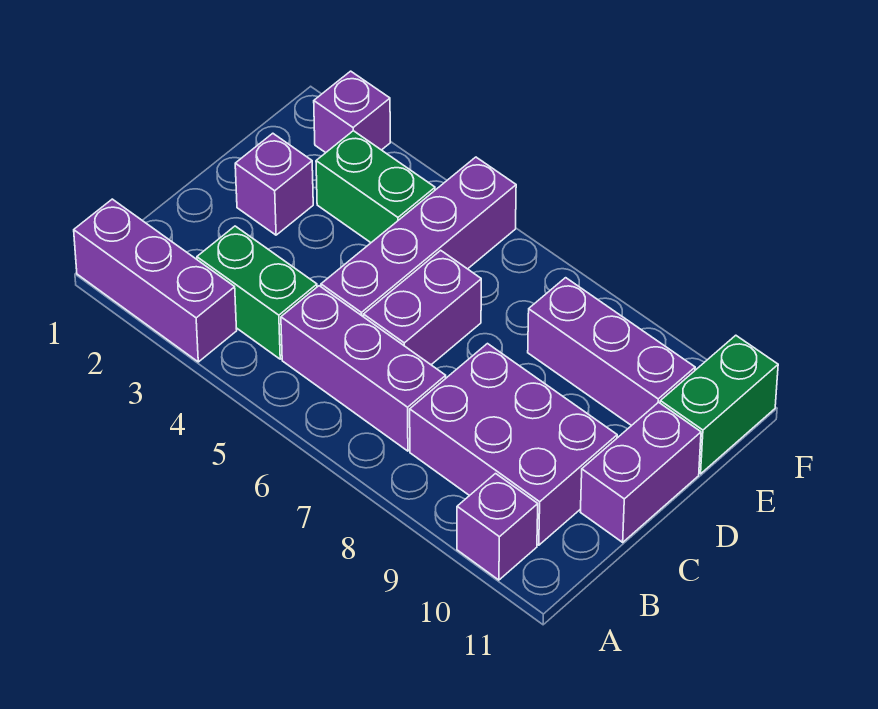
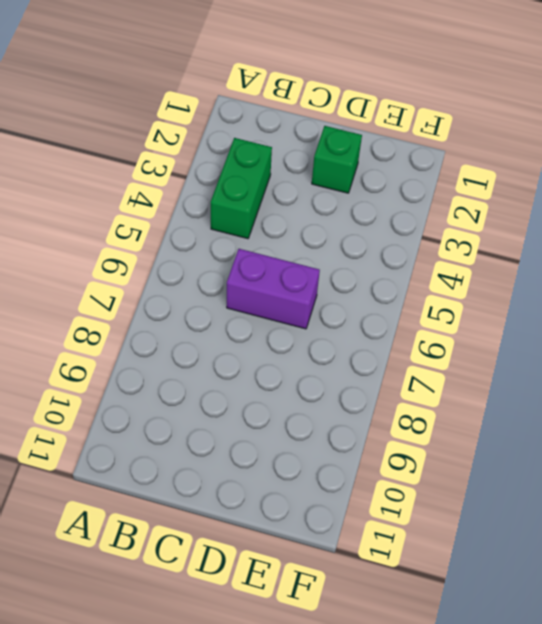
green brick D2 level 1 -> purple brick D2 level 1
none -> purple brick A1:A3 level 1
none -> purple brick A10 level 1
none -> purple brick B5:B7 level 1

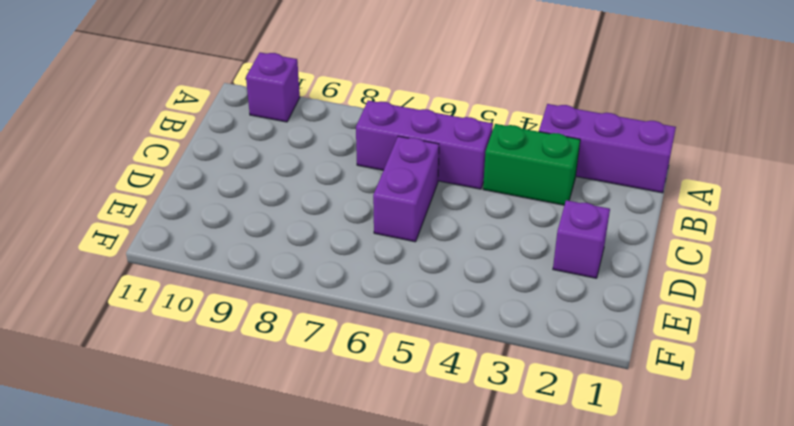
none -> purple brick B8:C10 level 1
none -> purple brick C5:F5 level 1
none -> purple brick C11:D11 level 1

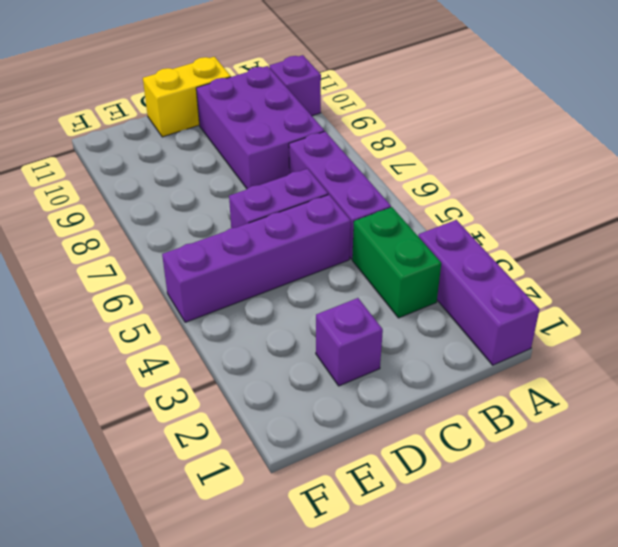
yellow brick C11:D11 level 1 -> purple brick C11:D11 level 1
none -> green brick E3:E4 level 1
none -> purple brick E8:E10 level 1
none -> green brick E11:F11 level 1

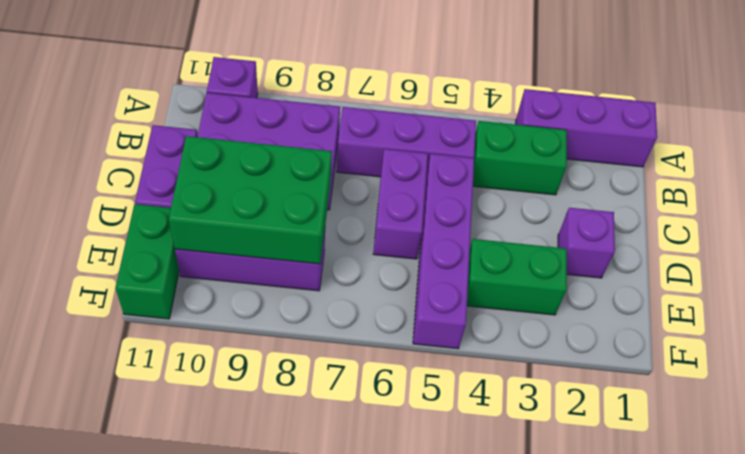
green brick D8:E10 level 2 -> none
none -> purple brick F2 level 1

